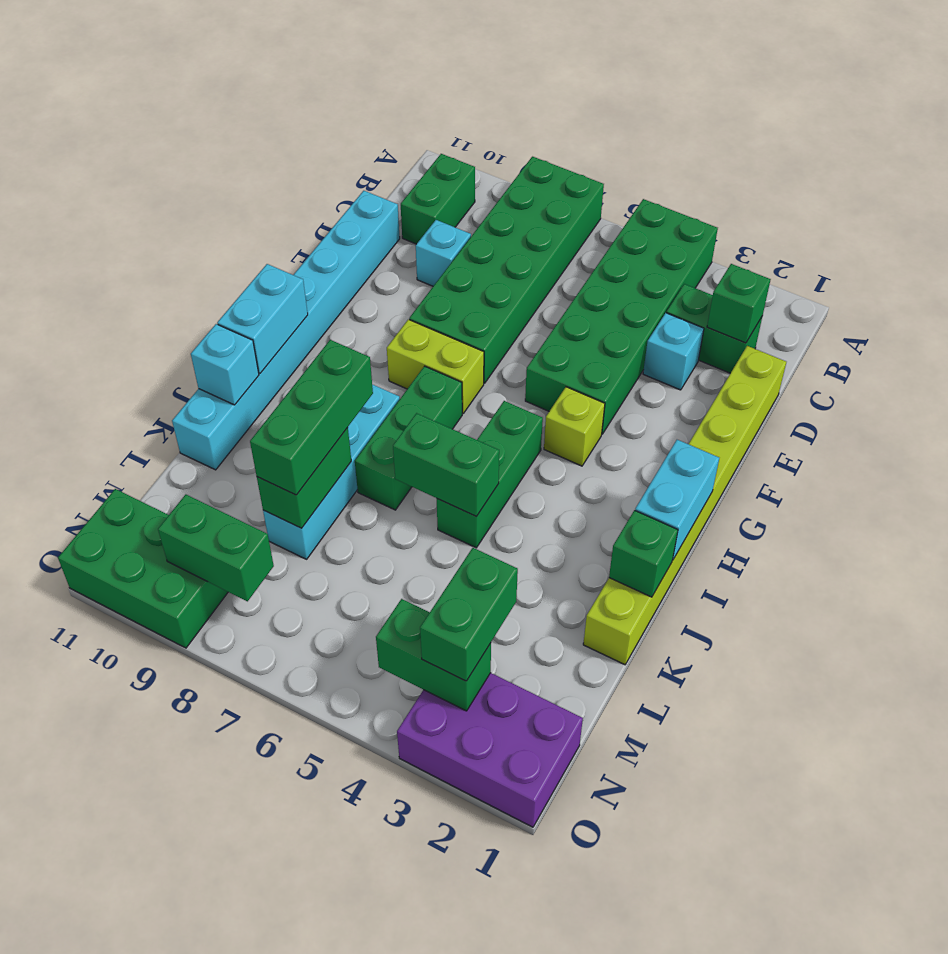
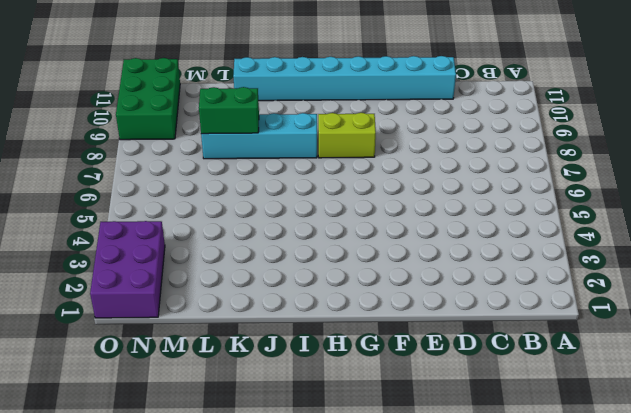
lime brick G8:H8 level 1 -> lime brick G7:G8 level 1
none -> green brick A4:F5 level 1
none -> green brick A7:F8 level 1
none -> green brick B10:C10 level 1

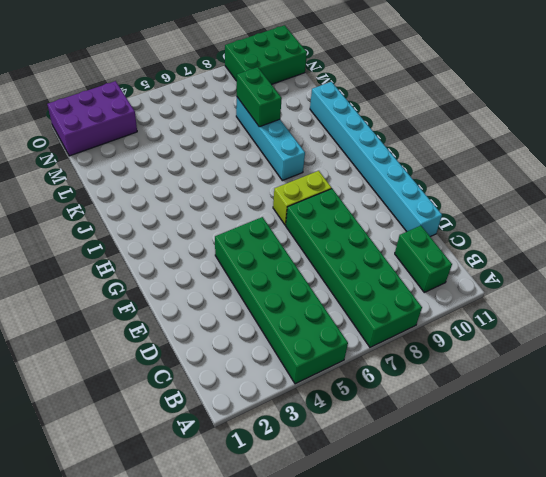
none -> green brick C2:C3 level 1
none -> lime brick D1:K1 level 1
none -> cyan brick D3 level 1

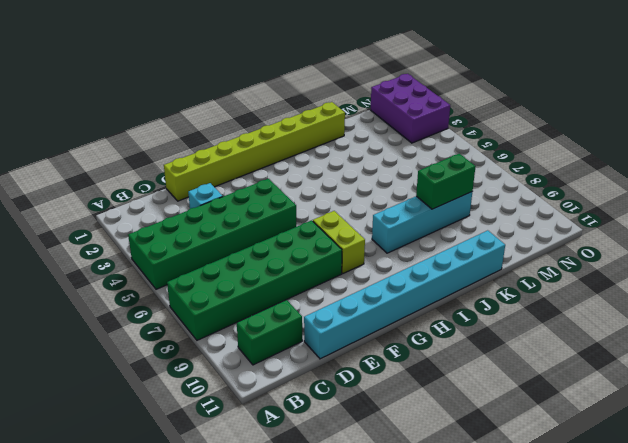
none -> green brick C2:C3 level 1
none -> cyan brick D9 level 1
none -> lime brick G4 level 1

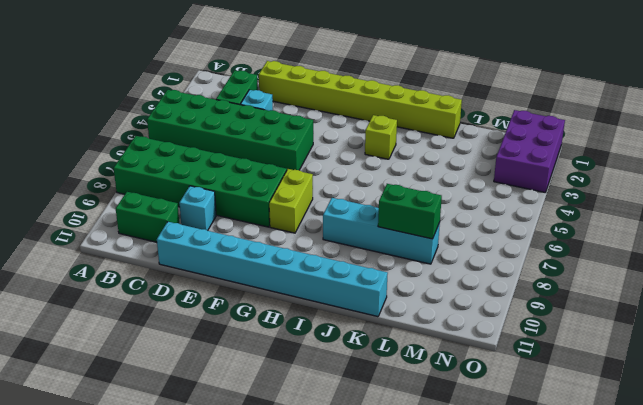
lime brick I3 level 1 -> lime brick G4 level 1
none -> green brick H5:J5 level 1
none -> green brick H7:J7 level 1
none -> green brick N9:O11 level 1

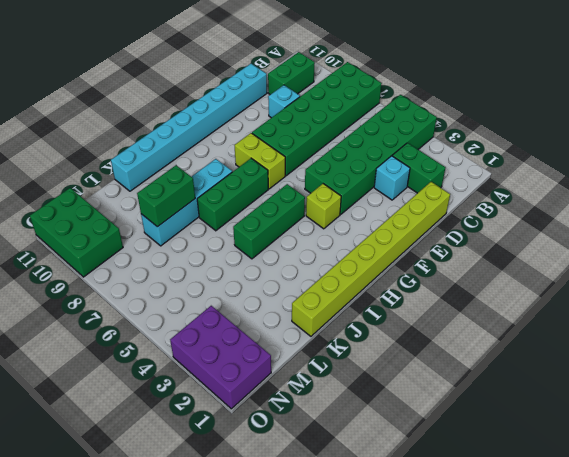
none -> green brick C2 level 2
none -> cyan brick H1:I1 level 2
none -> cyan brick H11:I11 level 2

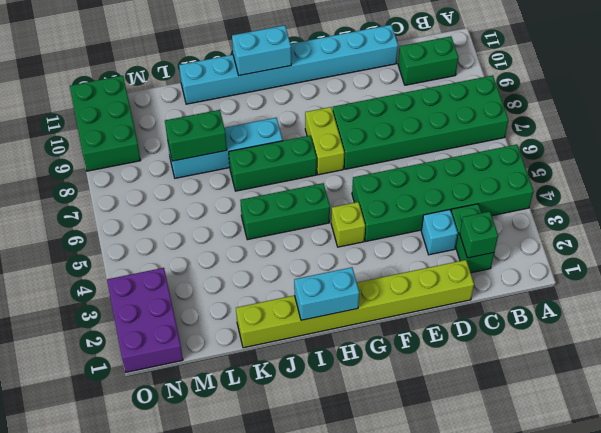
none -> cyan brick D9 level 1
none -> green brick J1 level 2
none -> green brick J5:J6 level 2

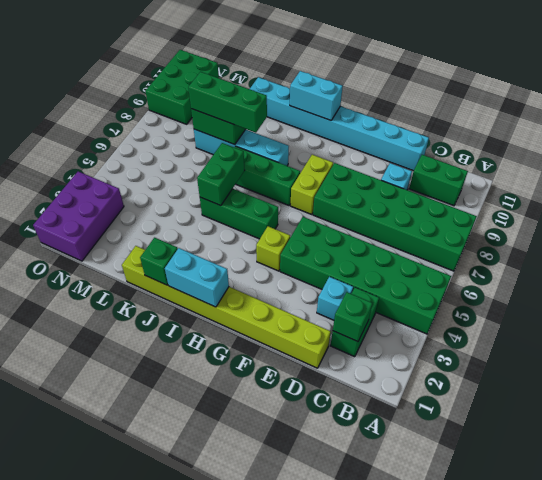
none -> cyan brick J11 level 2
none -> green brick N3:N4 level 2
none -> green brick N8:N9 level 2

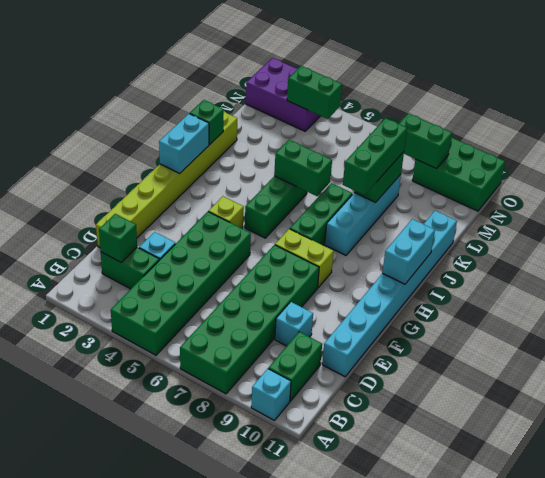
cyan brick A10 level 1 -> cyan brick J11 level 2
none -> green brick M3:N3 level 3

